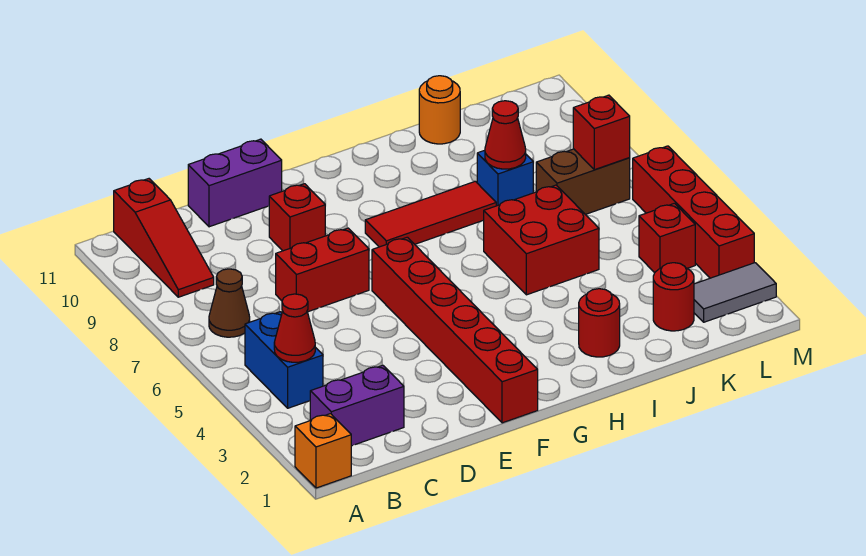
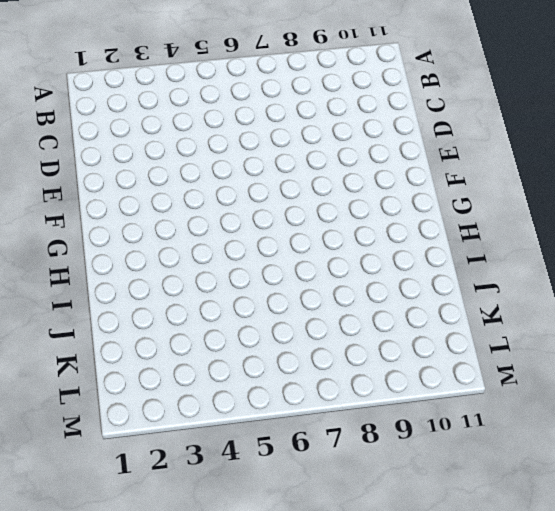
none -> orange brick A1 level 1
none -> purple brick B2:C2 level 1
none -> blue brick B4:B5 level 1

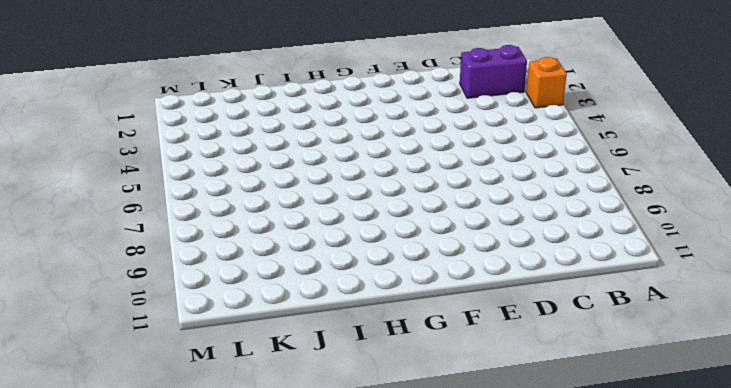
orange brick A3 level 1 -> orange brick A1 level 1
none -> blue brick B4:B5 level 1
none -> brown cone B7 level 1
none -> red slope B9:B11 level 1 top 11

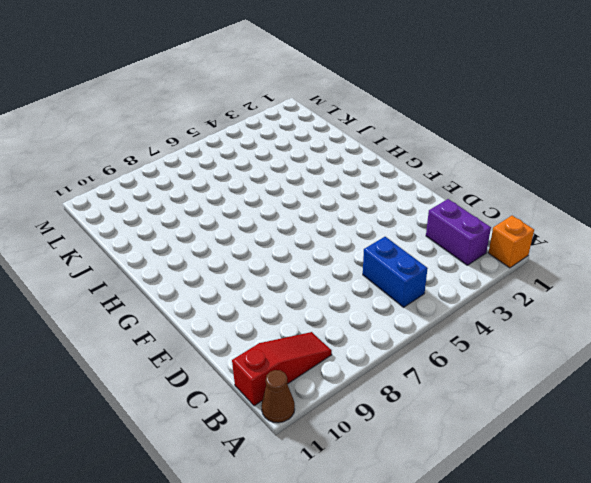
brown cone A11 level 1 -> brown cone B7 level 1
blue brick B5:C5 level 1 -> blue brick B4:B5 level 1
none -> red brick D7:E7 level 1
none -> purple brick D11:E11 level 1
none -> red brick E9 level 1

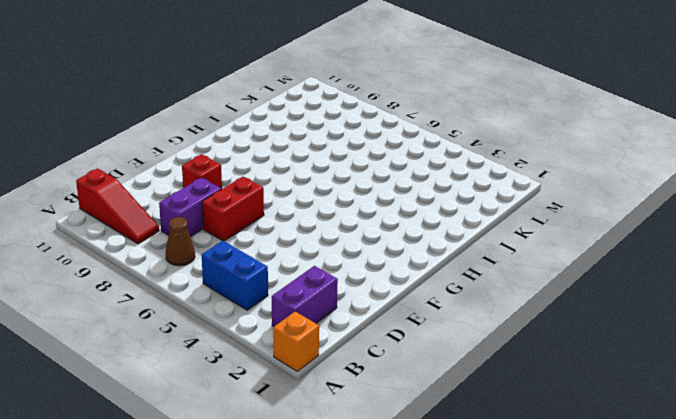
purple brick C8:D8 level 1 -> purple brick D11:E11 level 1
none -> red brick F1:F6 level 1
none -> red tile G8:I8 level 1
none -> red round brick I2 level 1

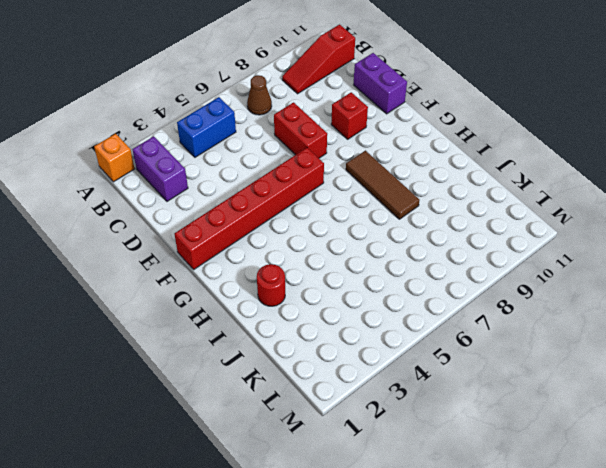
brown tile G8:I8 level 1 -> red tile G8:I8 level 1
none -> red brick I5:J6 level 1
none -> blue brick J8 level 1
none -> orange round brick J11 level 1

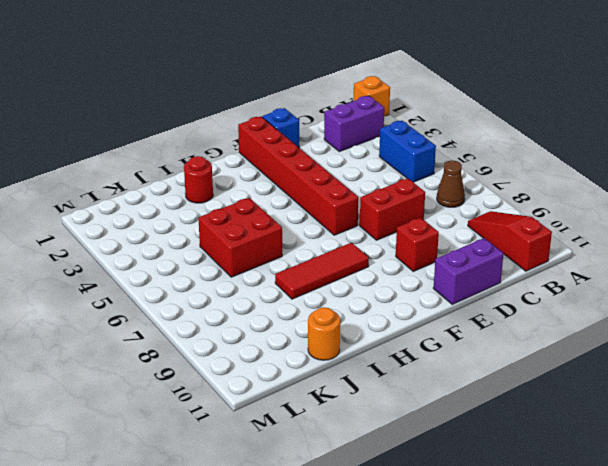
blue brick E1 level 1 -> blue brick J8 level 1
none -> red round brick K2 level 1
none -> brown brick K7:L7 level 1
none -> grey tile L2:M2 level 1

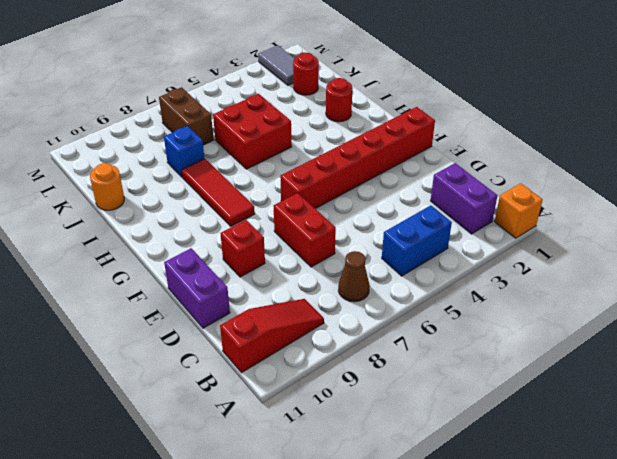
none -> red brick L4 level 1
none -> red brick M3:M6 level 1
none -> red cone B4 level 2

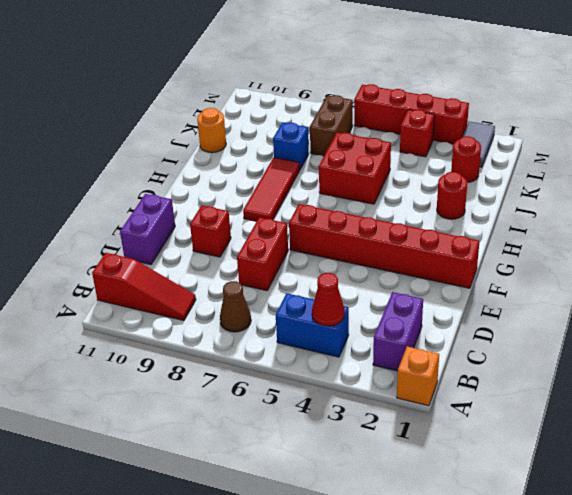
none -> red cone J8 level 2
none -> red brick L7 level 2

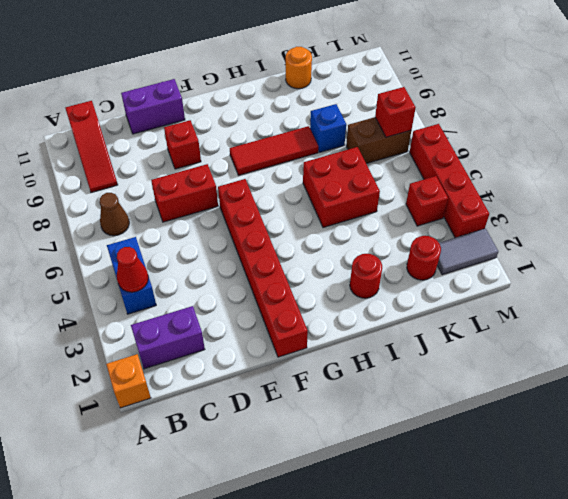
none -> red cone J8 level 2

